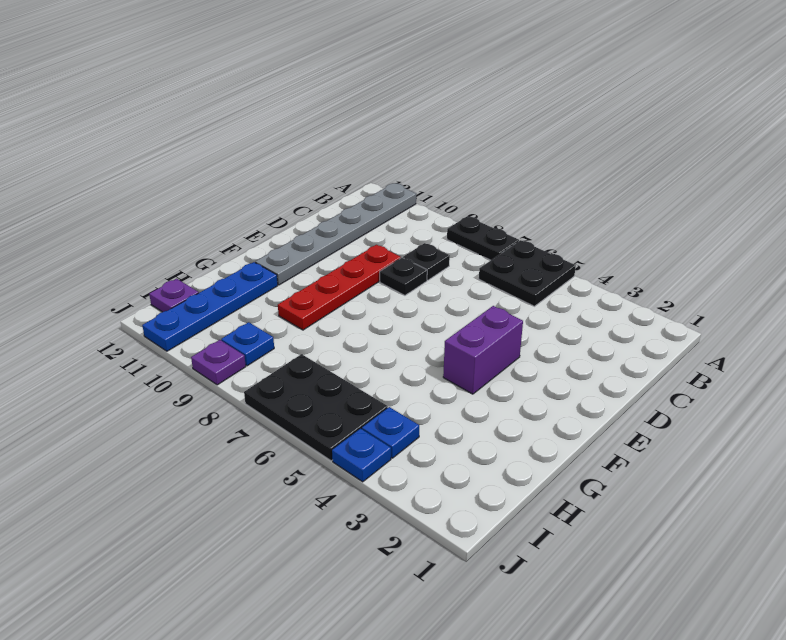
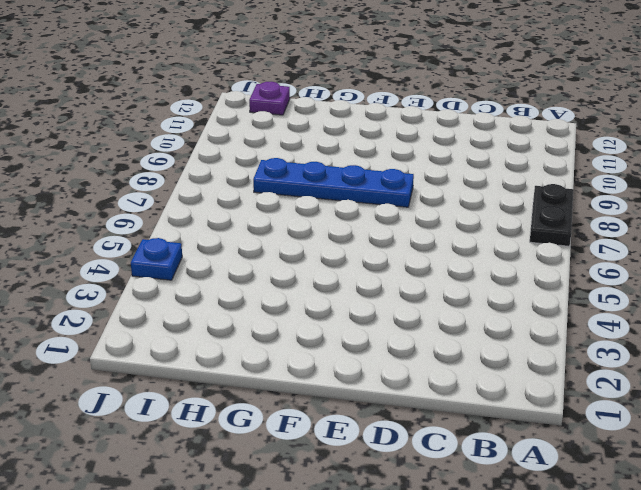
blue plate E8:H8 level 1 -> blue plate G11:J11 level 1
none -> black plate A5:B6 level 1
none -> grey plate A11:F11 level 1
none -> black plate C8 level 1

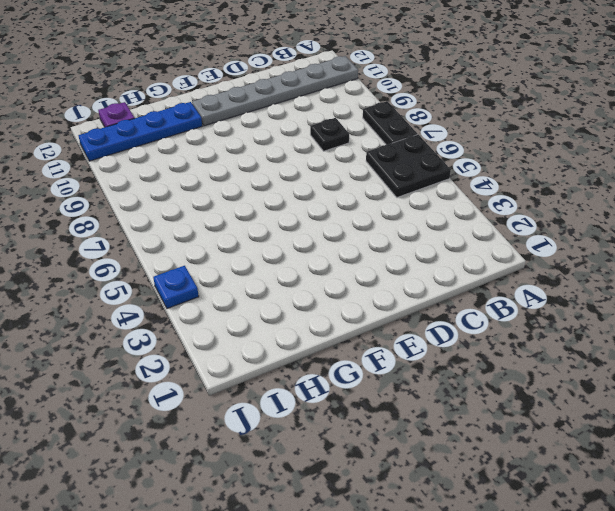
none -> black plate D8 level 1
none -> red plate D9:G9 level 1
none -> purple brick E4:F4 level 1

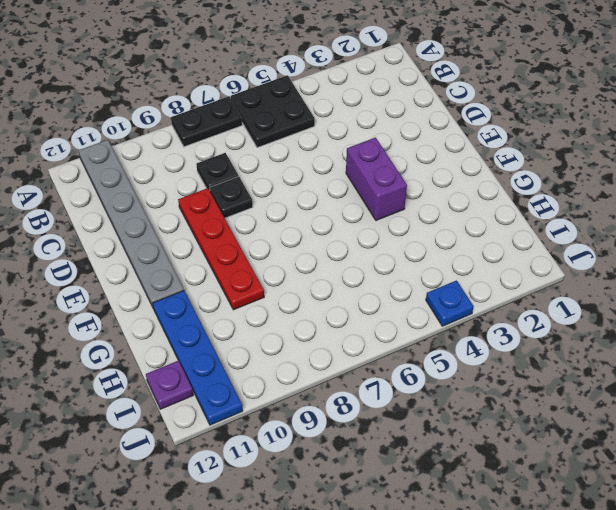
none -> blue plate I4 level 1
none -> black plate I5:J7 level 1
none -> blue plate I9 level 1

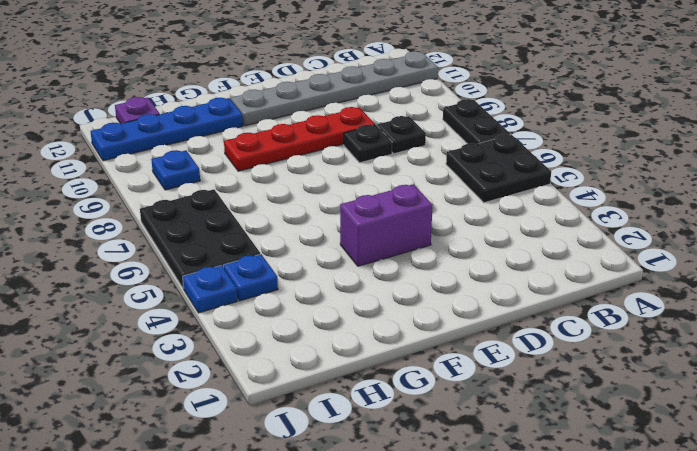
none -> purple plate J9 level 1

